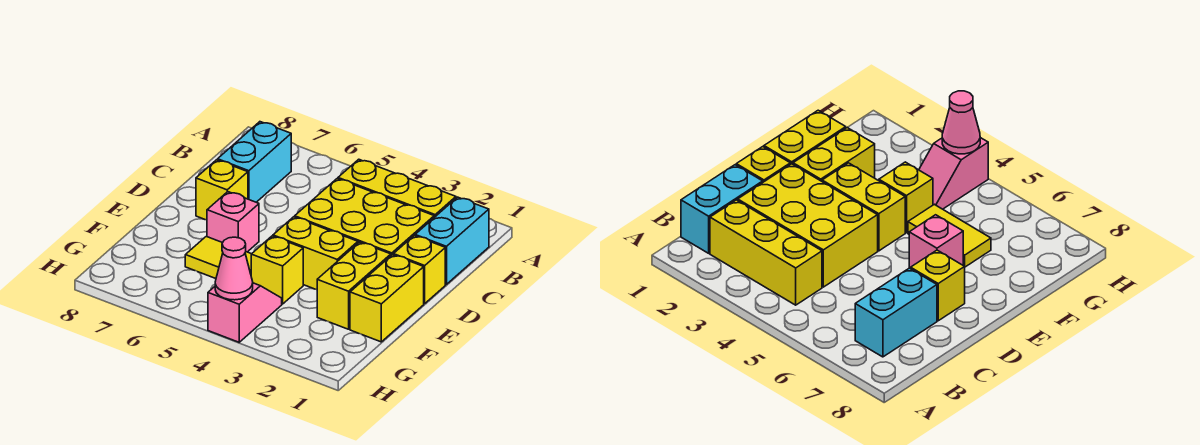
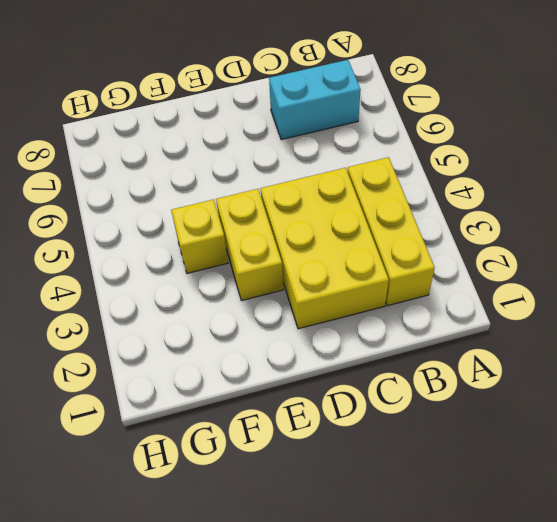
none -> cyan brick B1:C1 level 1
none -> yellow brick D1 level 1
none -> yellow brick D7 level 1

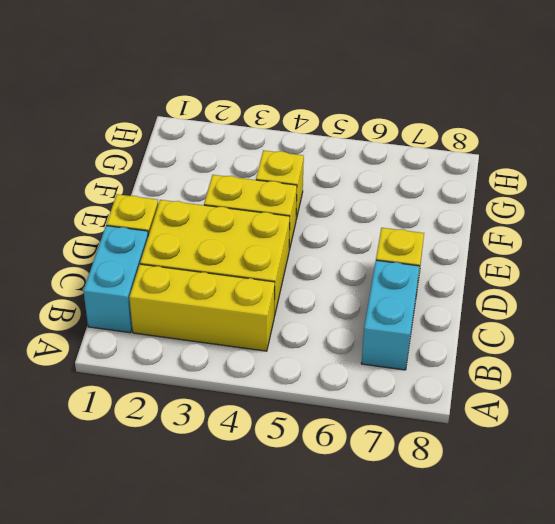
none -> yellow brick E1:F1 level 1
none -> yellow brick E2:F2 level 1
none -> pink brick E6 level 1

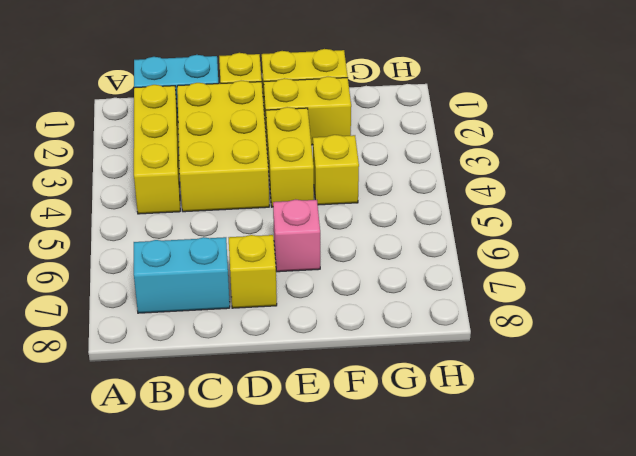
none -> yellow tile F5:F6 level 1
none -> pink slope G4:H4 level 1 top H
none -> pink cone H4 level 2

